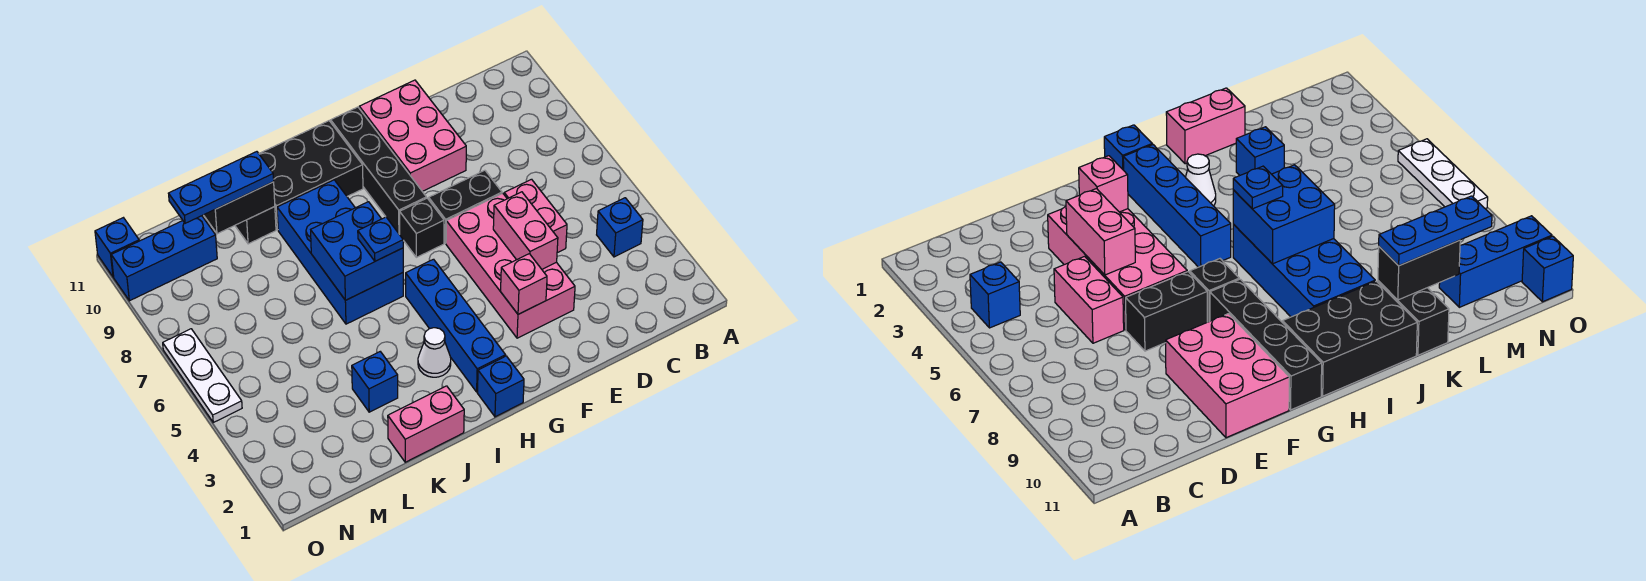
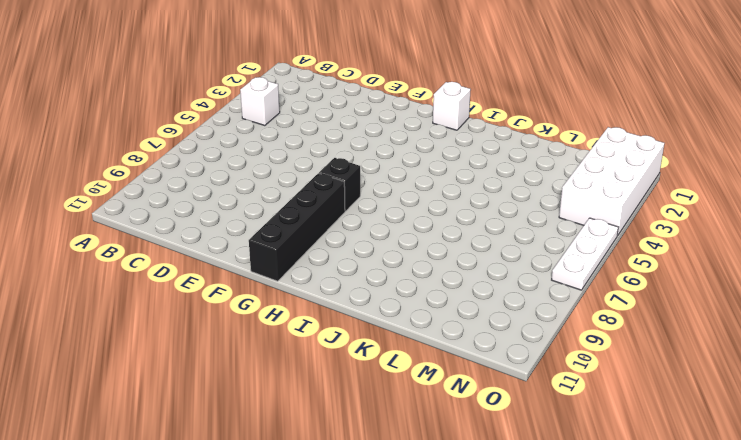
white brick B4 level 1 -> blue brick B4 level 1
white brick H1 level 1 -> blue brick H1 level 1
white brick N1:O4 level 1 -> none
none -> pink brick D5:D6 level 1
none -> pink brick E3:F6 level 1
none -> black brick E7:F7 level 1

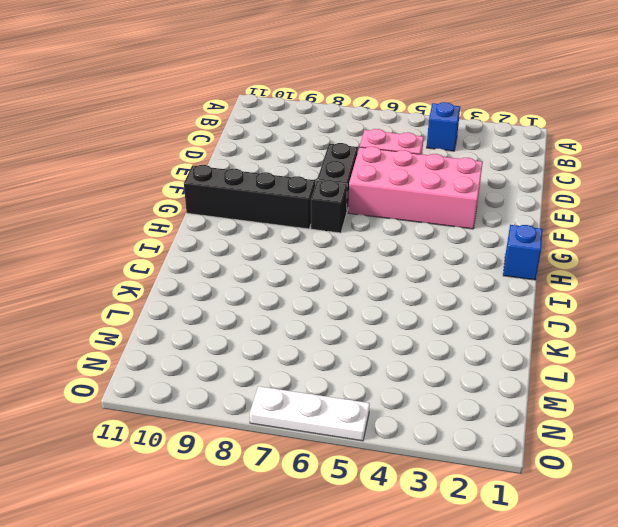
none -> pink brick E9:F11 level 1
none -> blue brick H2:H5 level 1
none -> black brick H10:J11 level 1

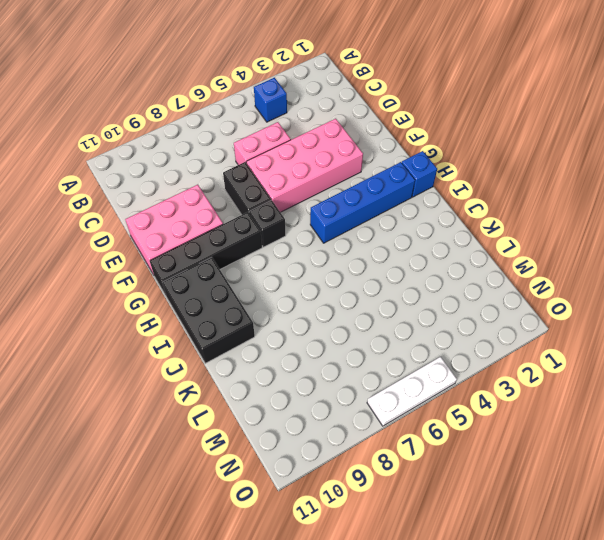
none -> white cone I3 level 1
none -> blue brick I6:J9 level 1
none -> pink brick J1:K1 level 1

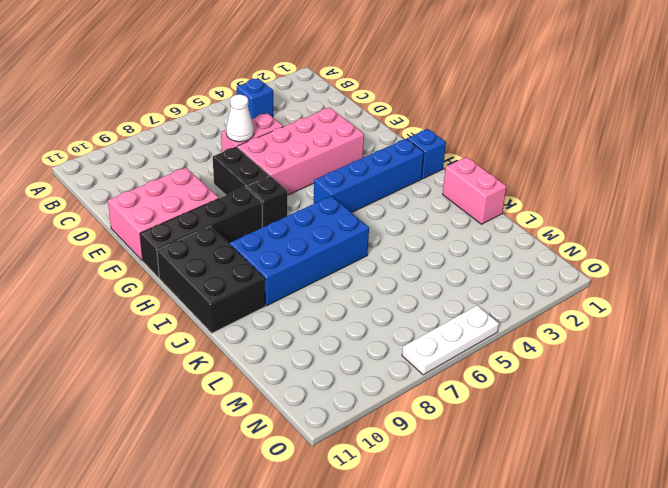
white cone D6 level 2 -> white cone I3 level 1
none -> blue brick K3 level 1
none -> black brick K10:K11 level 1
none -> blue brick M10:O10 level 1

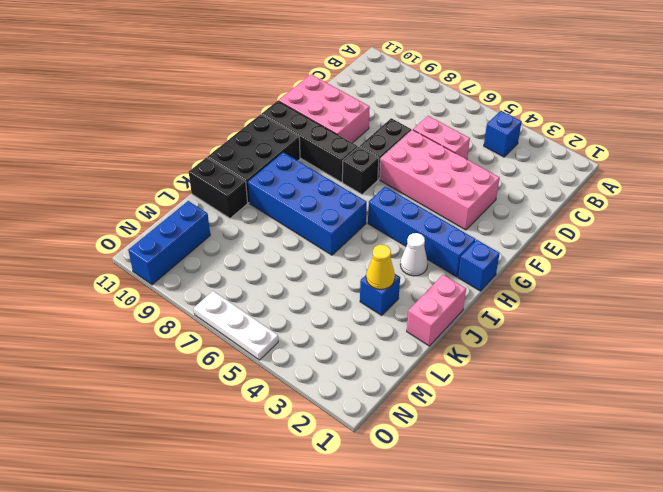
yellow cone K3 level 2 -> none
none -> blue brick O11 level 1
none -> pink brick E4:E5 level 2
none -> pink brick F3 level 2

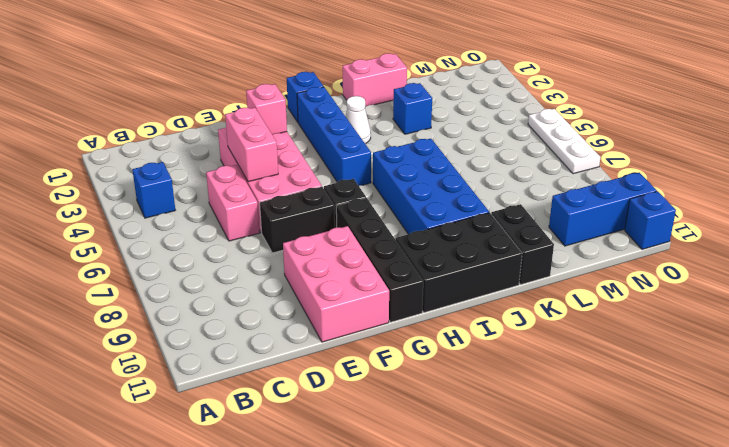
none -> blue brick I6:J7 level 2
none -> black brick K10:L10 level 2
none -> blue plate I6 level 3

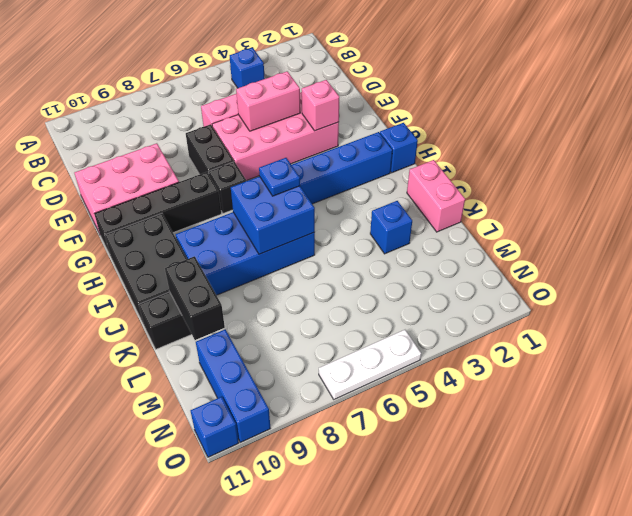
none -> white cone I3 level 1
none -> blue plate K10:M10 level 3

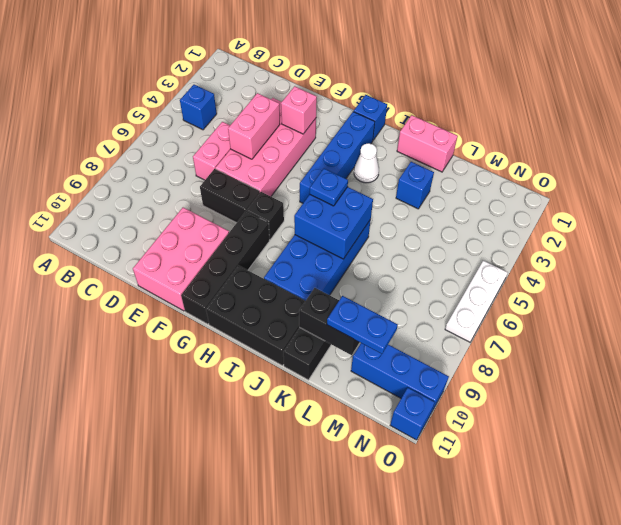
blue plate L10:M10 level 3 -> blue plate K10:M10 level 3

